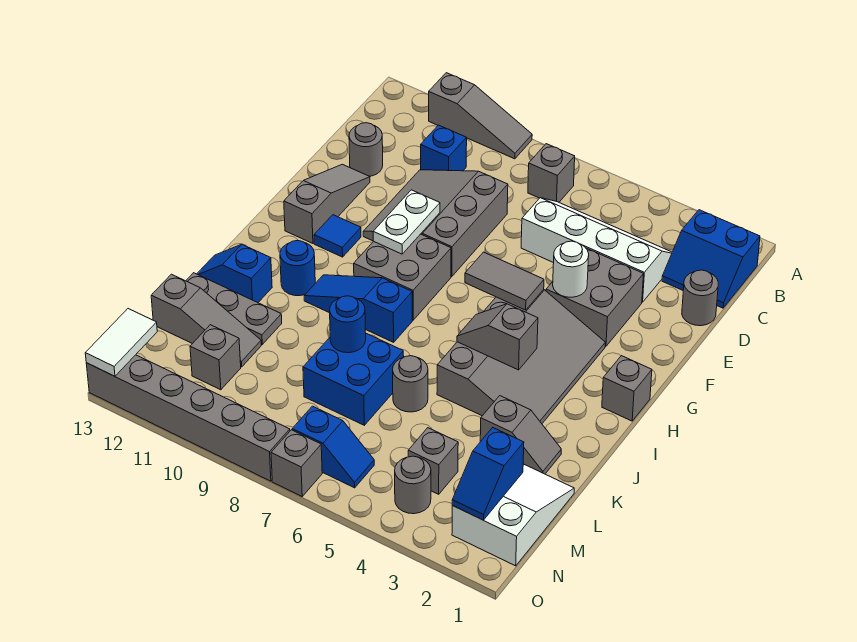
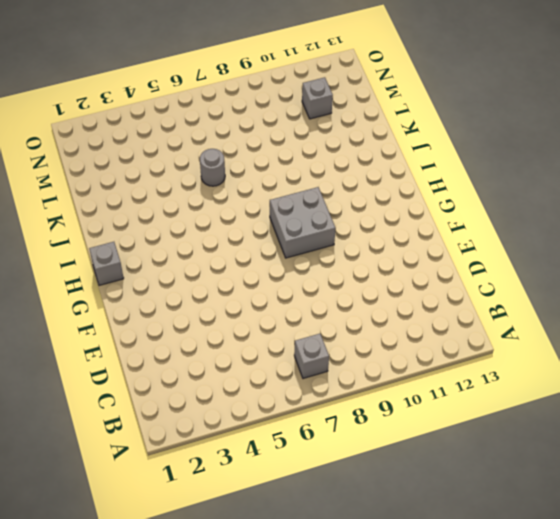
none -> grey slope A9:A11 level 1 top 11
none -> blue slope B1:C2 level 1 top B
none -> white slope C3:D6 level 1 top D
none -> blue brick C10 level 1

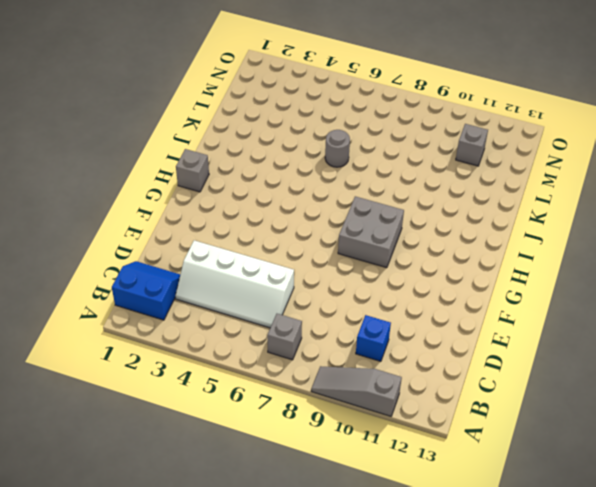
none -> grey round brick D1 level 1
none -> grey slope D8:F10 level 1 top 8
none -> grey round brick D12 level 1
none -> grey brick E3:F4 level 1

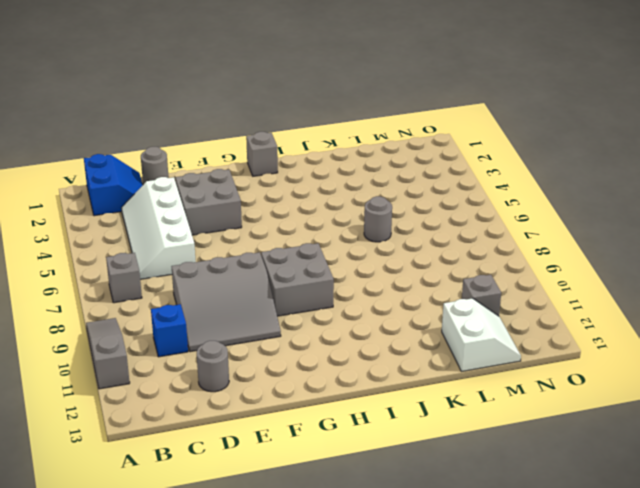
white slope L12:M13 level 1 top L -> grey slope L11:L13 level 1 top 13
none -> grey slope E12:G12 level 1 top G
none -> grey slope G3:J5 level 1 top 5
none -> blue tile G11 level 1
none -> blue slope I8:I10 level 1 top 8

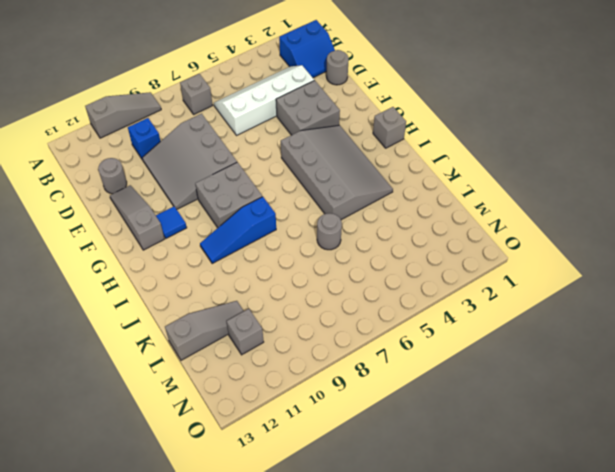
none -> blue round brick I11 level 1
none -> blue slope J12:J13 level 1 top 12
none -> grey slope K2:K3 level 1 top 3
none -> blue brick K7:L8 level 1

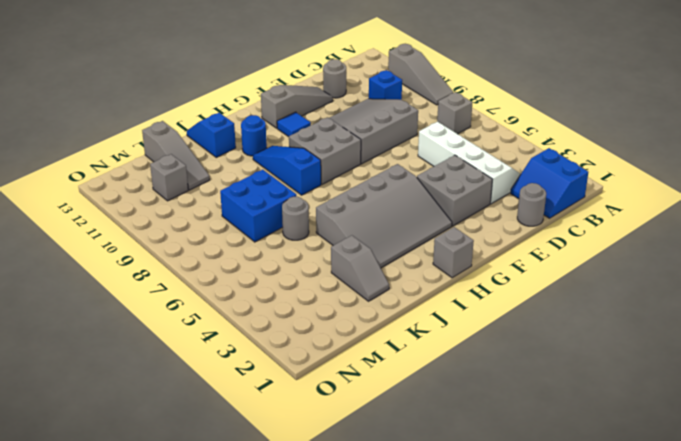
none -> grey plate K11:K13 level 1
none -> white slope L1:N2 level 1 top N
none -> grey brick M4 level 1
none -> grey round brick N4 level 1

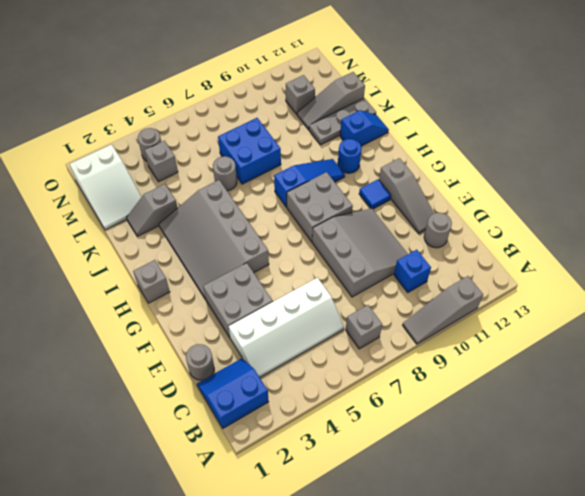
none -> blue slope N6:N7 level 1 top 7
none -> grey brick O7 level 1
none -> grey brick O8:O13 level 1
none -> white round brick F4 level 2

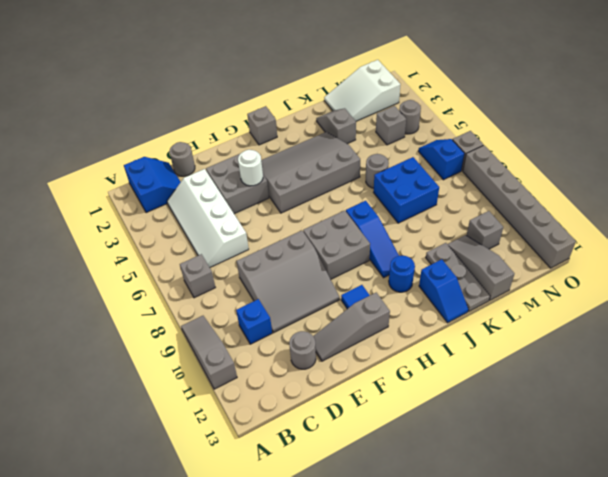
none -> white plate F9:G9 level 2
none -> grey tile G5:G6 level 2
none -> grey slope I4:I5 level 2 top 4
none -> blue round brick K8 level 2

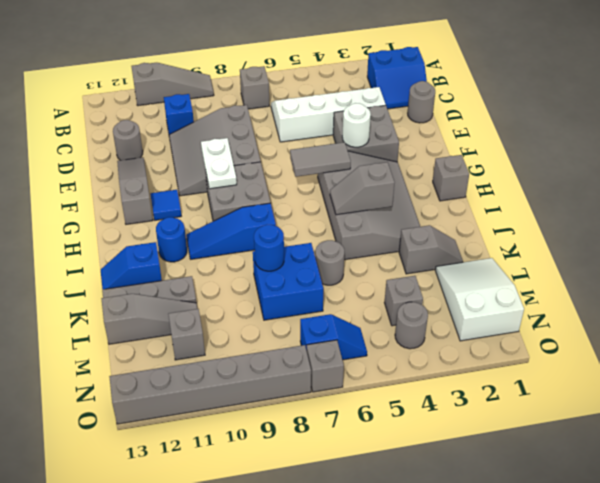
none -> blue slope M2:N2 level 2 top M
none -> white tile N13:O13 level 2

